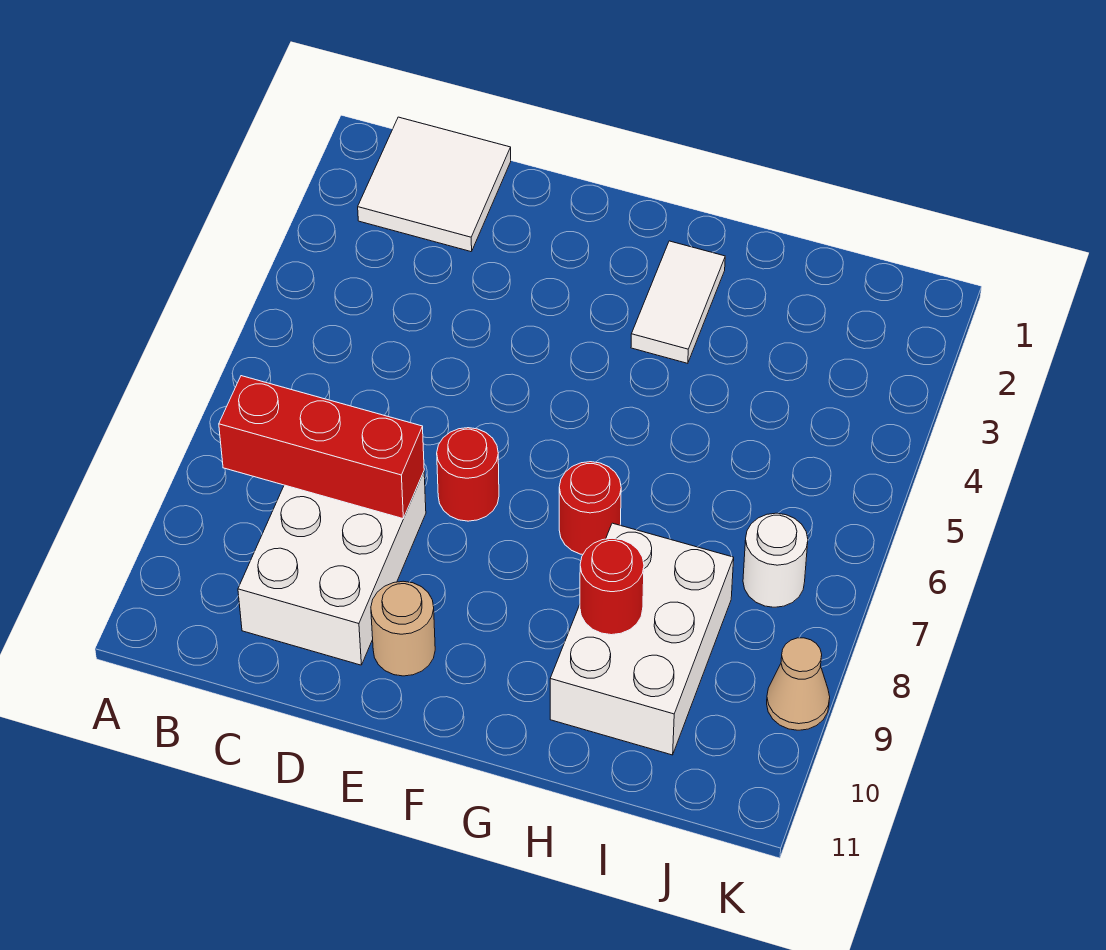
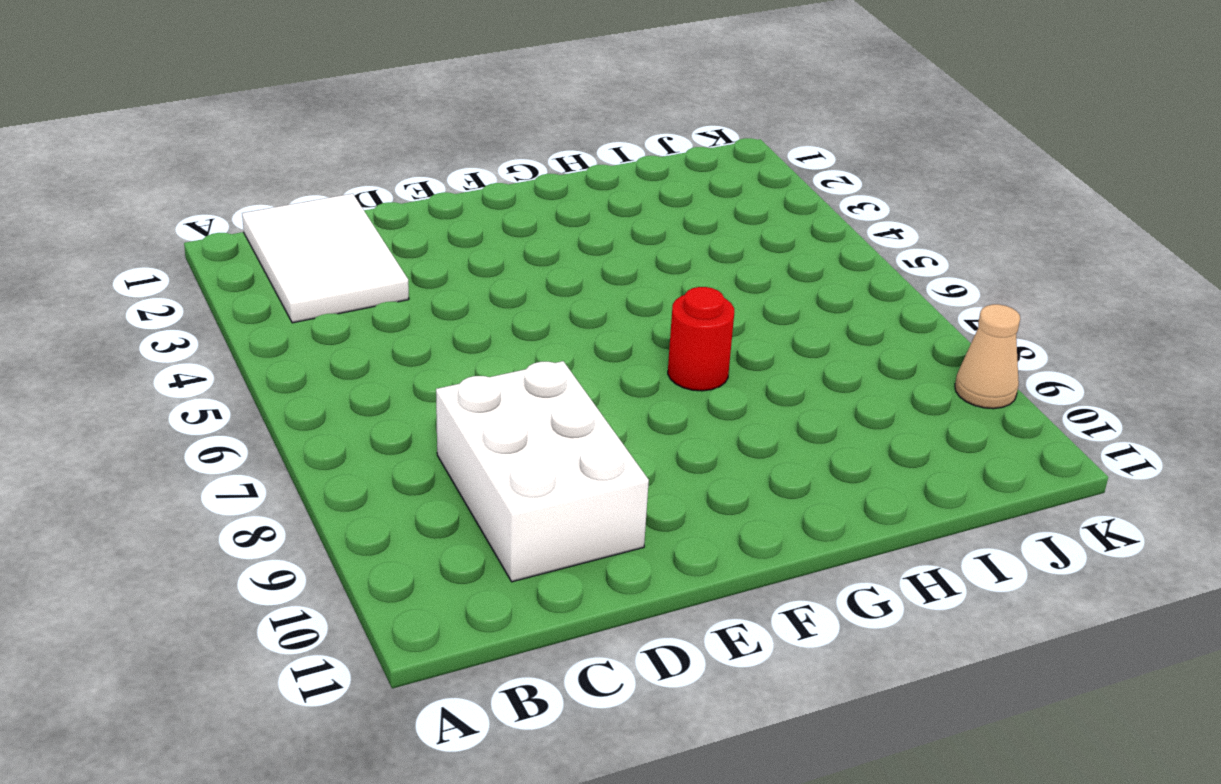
white tile B1:C3 level 1 -> white tile B1:C2 level 1
none -> red round brick E7 level 1
none -> tan round brick E10 level 1

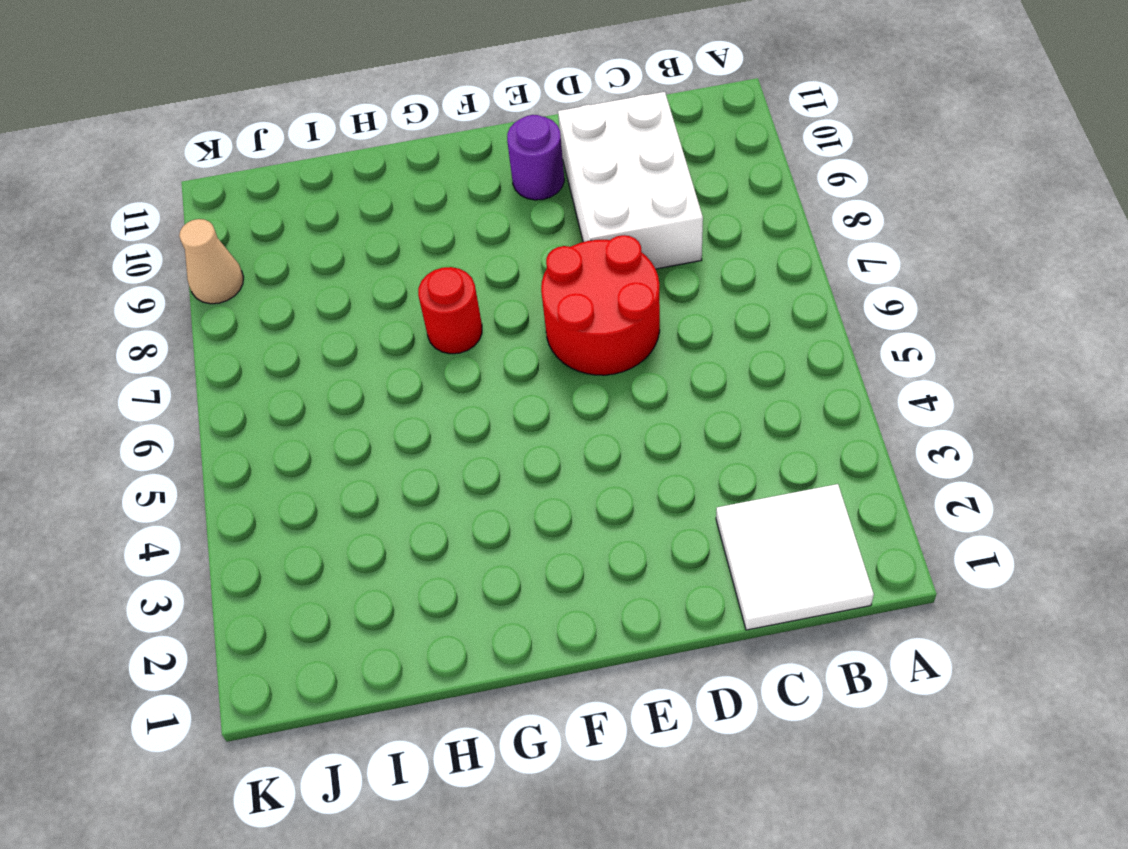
red round brick D6:E7 level 1 -> red round brick E7 level 1
purple round brick E10 level 1 -> tan round brick E10 level 1
none -> white tile G2:G3 level 1
none -> white brick H8:I10 level 1

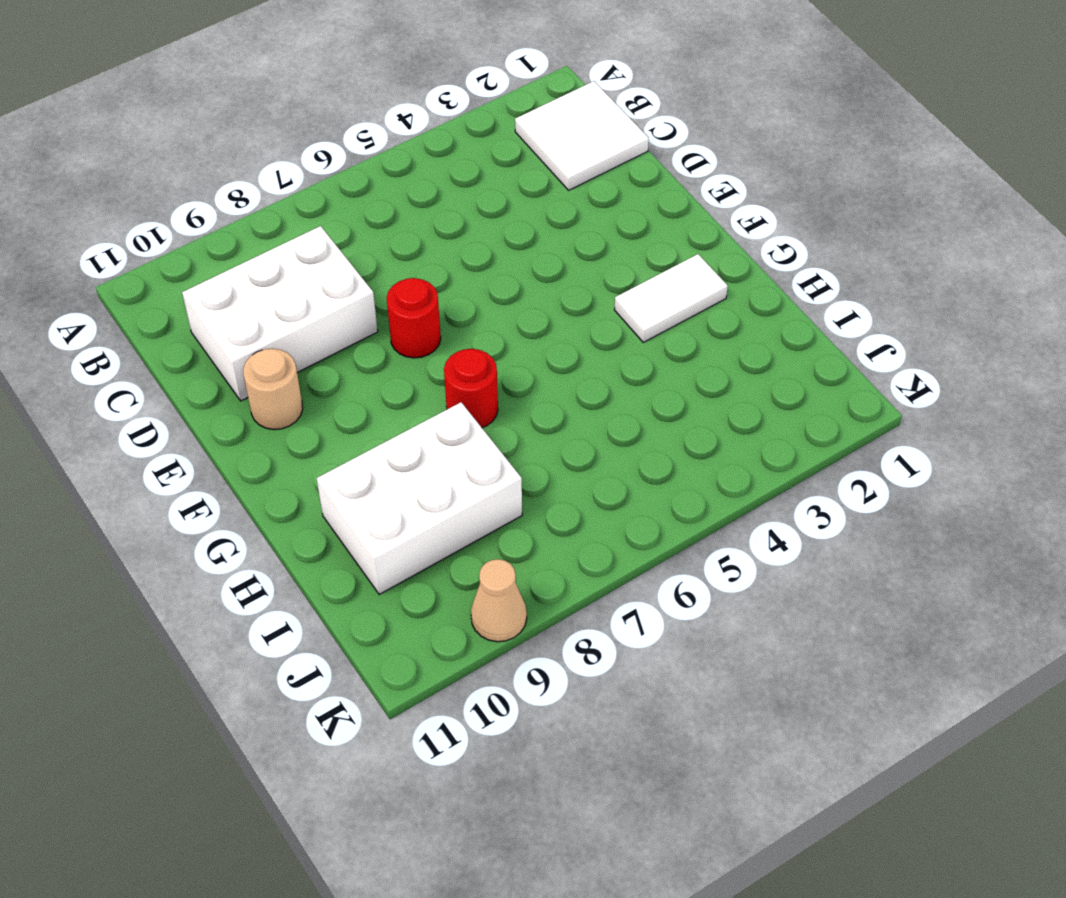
none -> white round brick J7 level 1
none -> red brick B8:D8 level 2

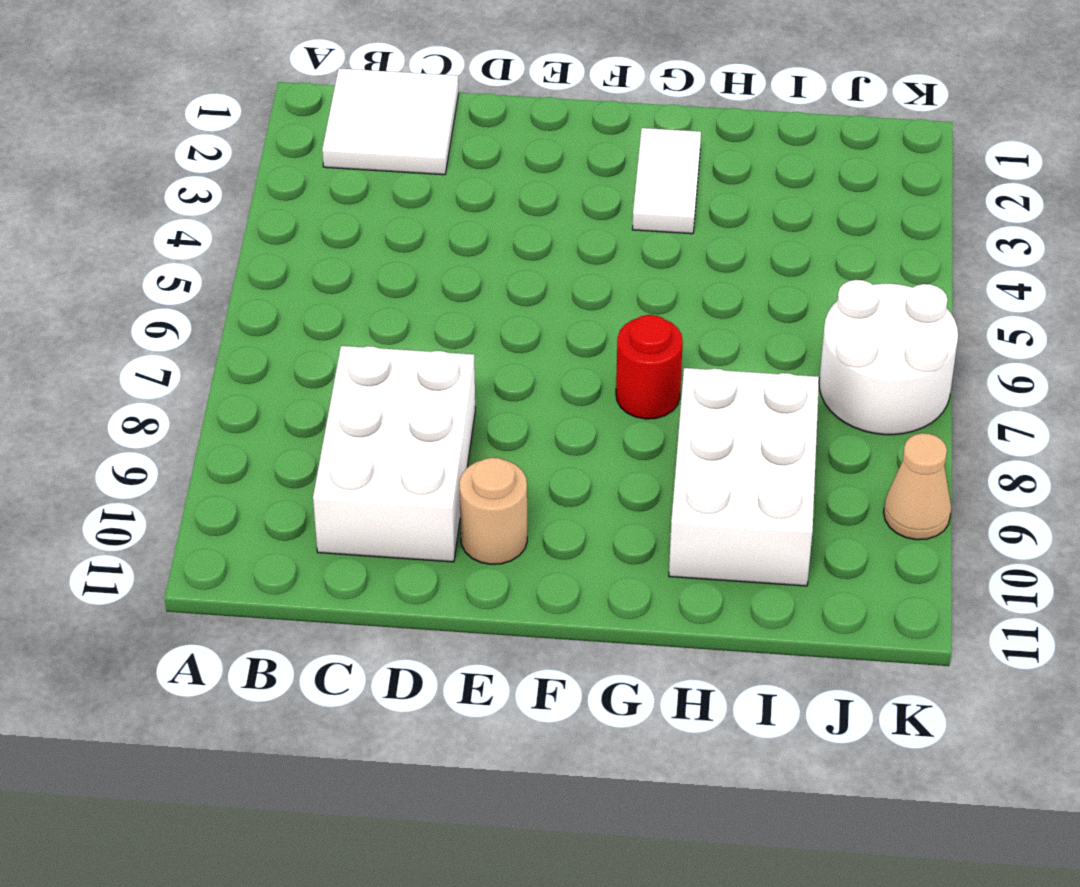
white round brick J6:K7 level 1 -> white round brick J7 level 1
none -> red round brick E7 level 1
none -> red brick B8:D8 level 2

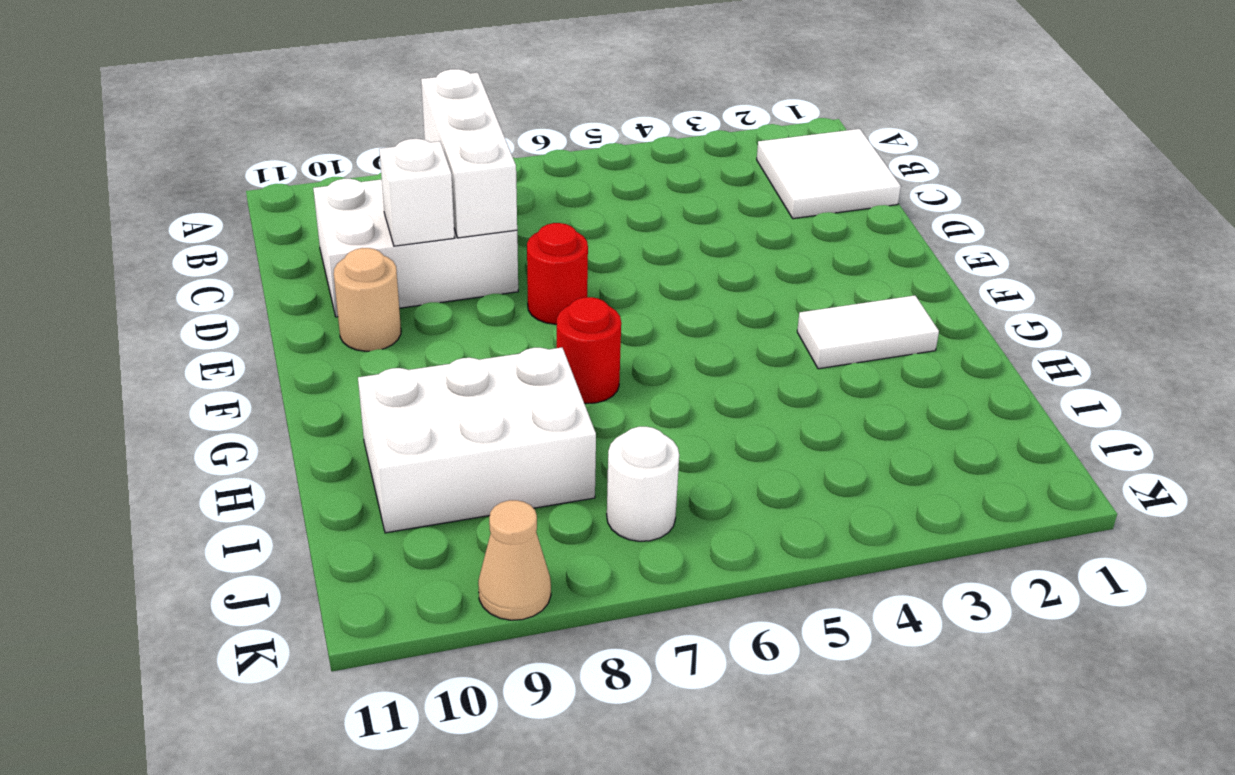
white brick B8:D8 level 2 -> red brick B8:D8 level 2
white brick D9 level 2 -> none
none -> red round brick H9 level 2

